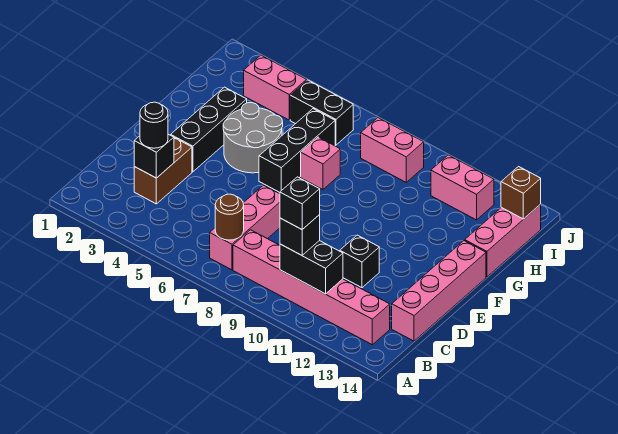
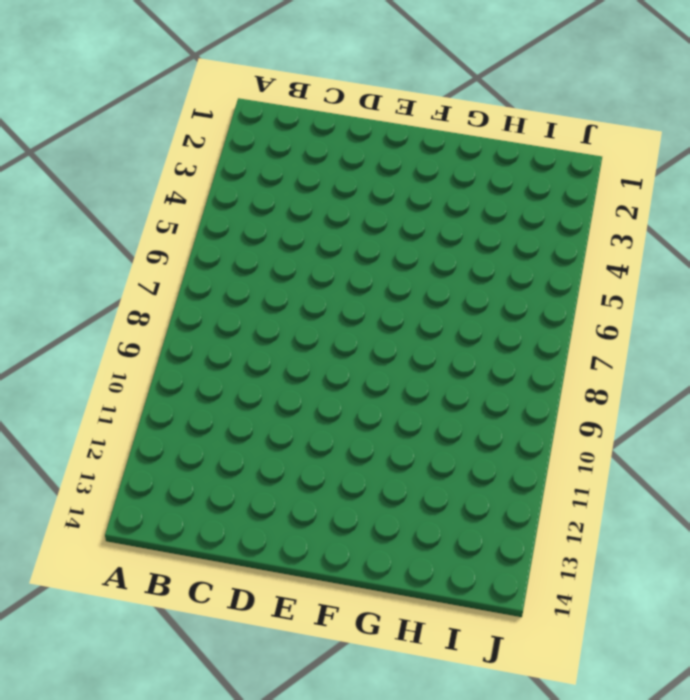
none -> pink brick B7:D7 level 1
none -> pink brick B8:B13 level 1
none -> brown brick C3:D3 level 1

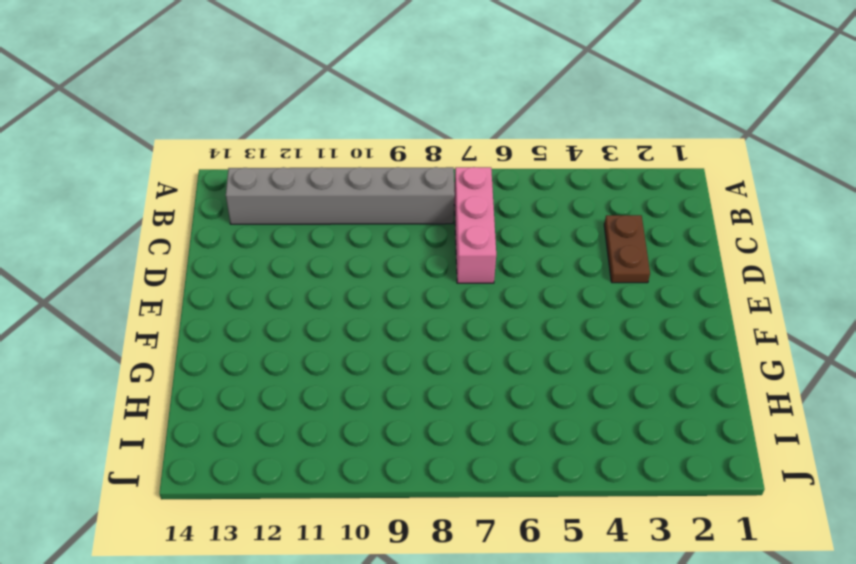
grey brick B8:B13 level 1 -> pink brick B8:B13 level 1
brown plate C3:D3 level 1 -> brown brick C3:D3 level 1
none -> pink brick C14:F14 level 1
none -> black brick D11 level 1
none -> black brick E3:G3 level 1

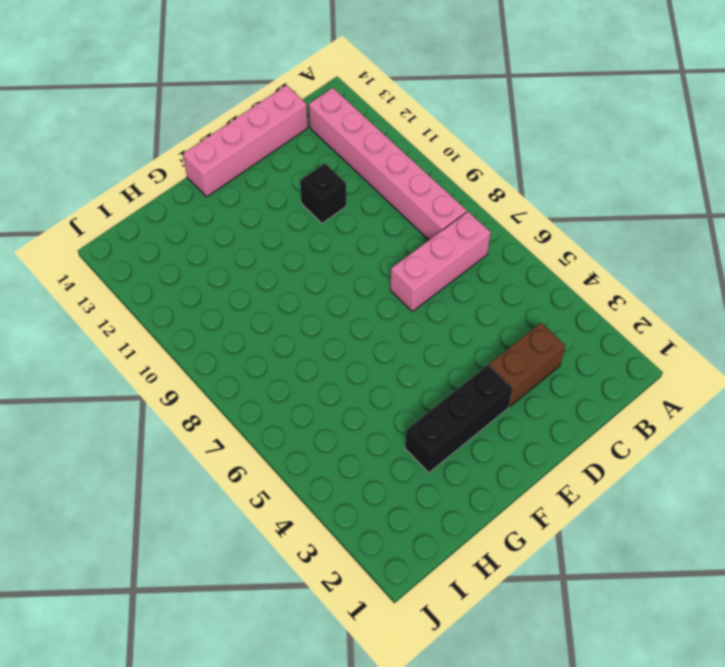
none -> grey round brick F4:G5 level 1
none -> black brick F6:H6 level 1
none -> pink brick G7 level 1

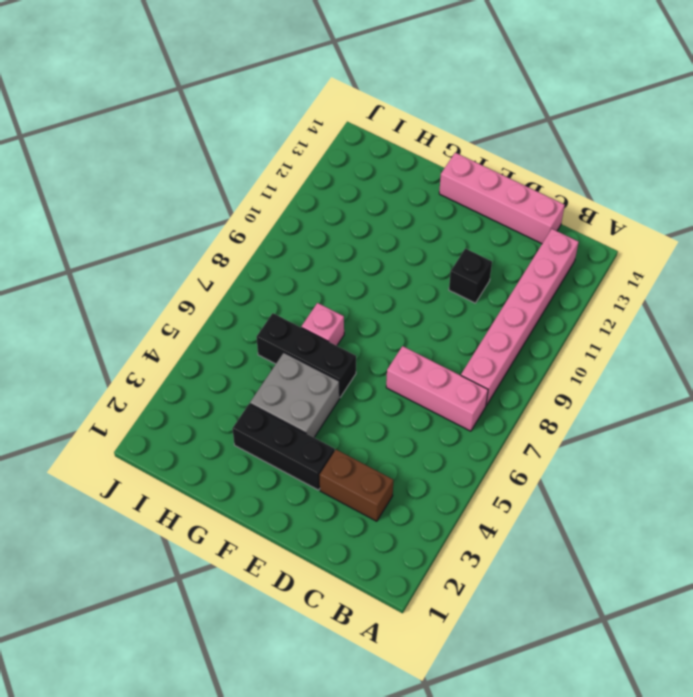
grey brick F4:G5 level 1 -> grey round brick F4:G5 level 1
none -> pink brick G14:I14 level 1
none -> pink brick I3:I4 level 1
none -> black brick I5:I6 level 1

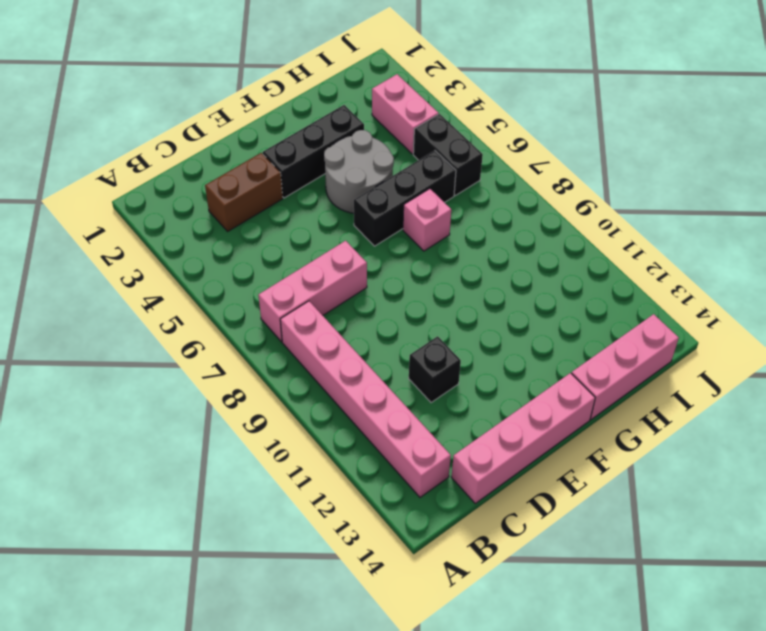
none -> pink brick I8:I9 level 1
none -> pink brick I11:I12 level 1
none -> brown round brick B7 level 2

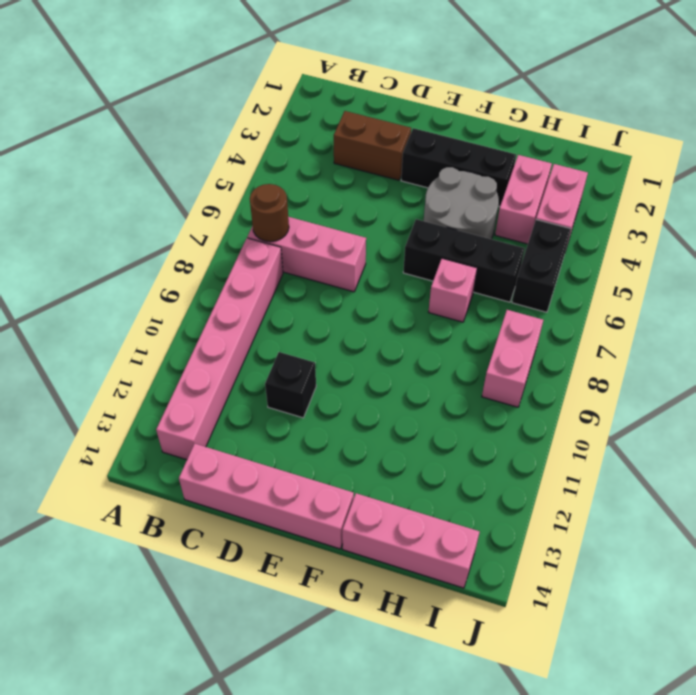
pink brick H3:H4 level 1 -> pink brick I11:I12 level 1
none -> black brick B10:B11 level 2
none -> black brick C3 level 2
none -> brown brick I14 level 2

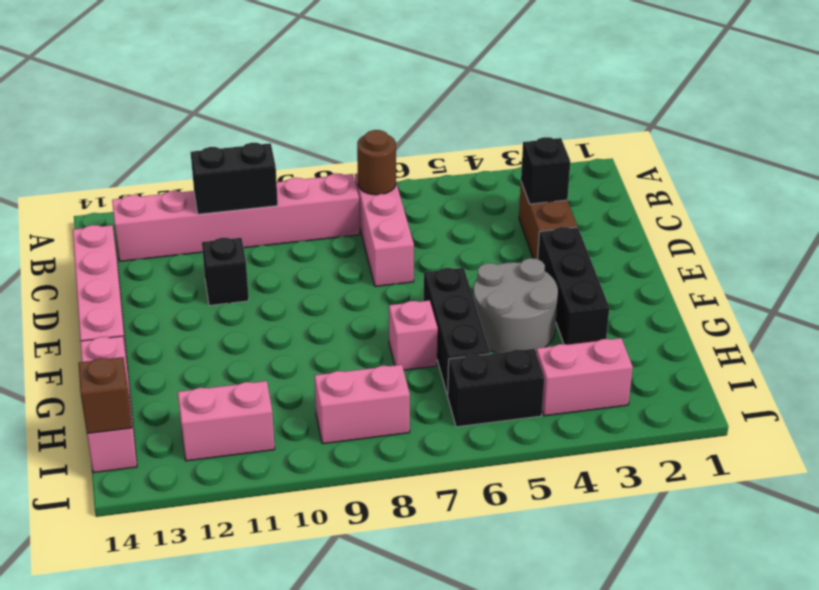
none -> black brick B10 level 3
none -> black round brick C3 level 3
none -> black brick B10 level 4

